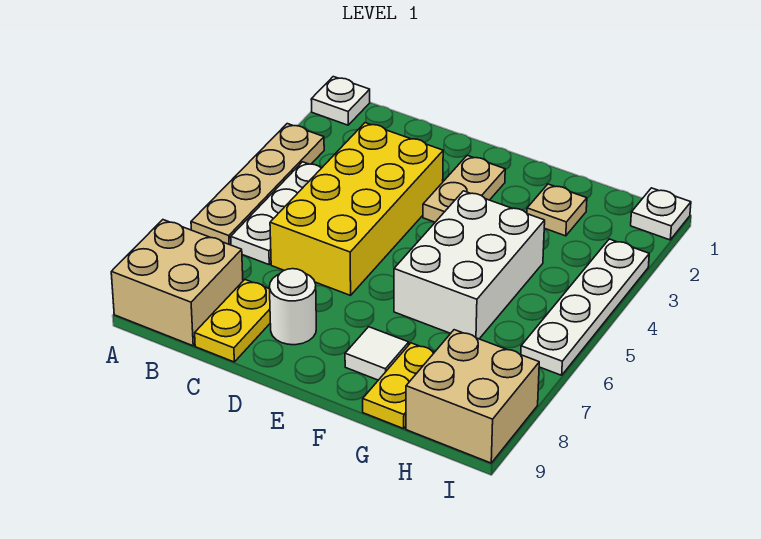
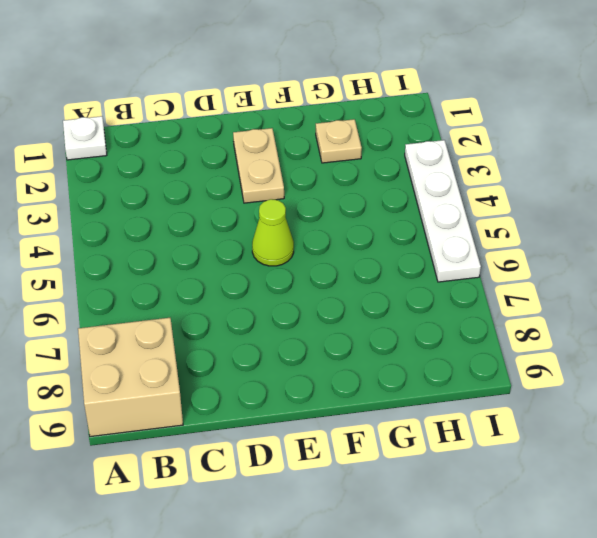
lime cone E5 level 1 -> none
none -> tan plate A3:A6 level 1
none -> white plate B4:B6 level 1
none -> yellow brick C3:D6 level 1

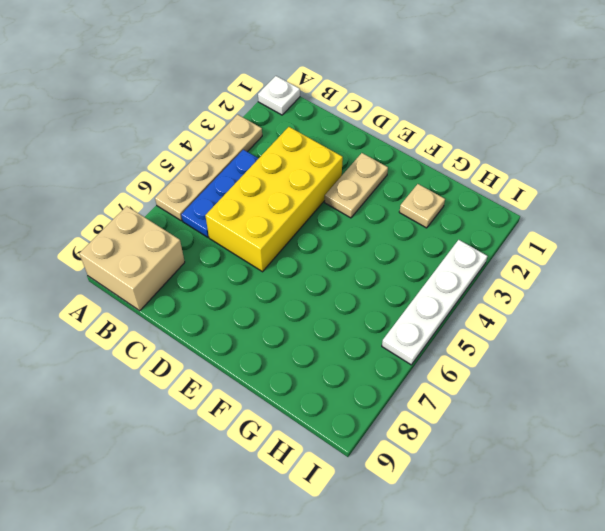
blue plate B4:B6 level 1 -> white plate B4:B6 level 1
none -> yellow plate C8:C9 level 1
none -> white round brick D8 level 1
none -> white brick F4:G6 level 1

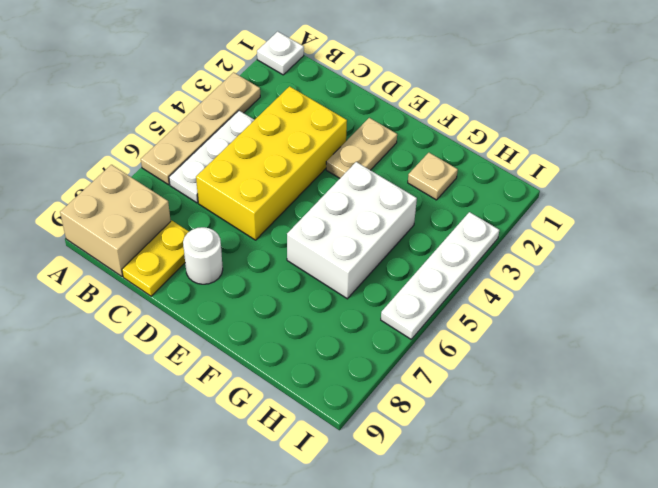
none -> white tile F8 level 1
none -> yellow plate G8:G9 level 1
none -> tan brick H8:I9 level 1

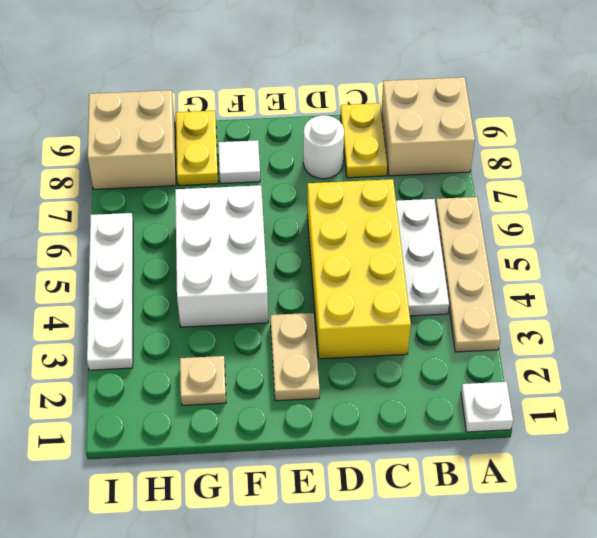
none -> white plate I1 level 1

